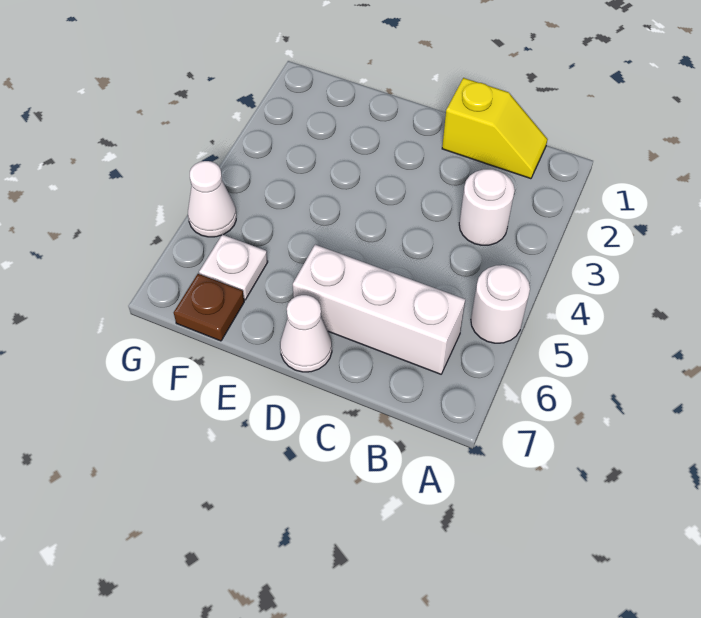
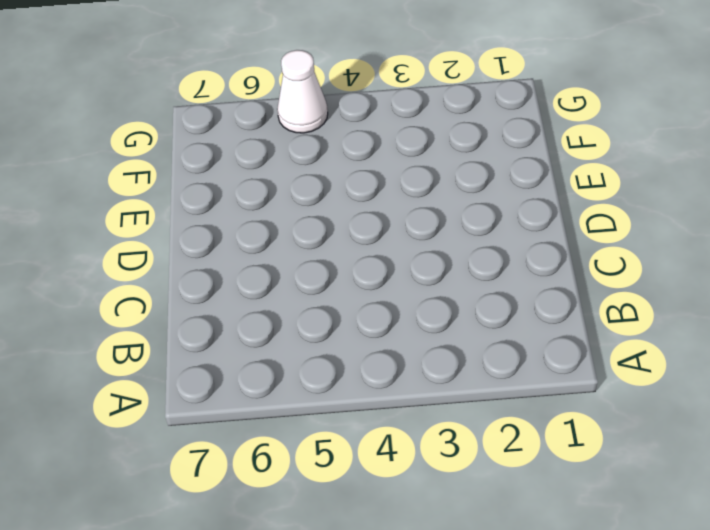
none -> white round brick A5 level 1
none -> yellow slope B1:C1 level 1 top C

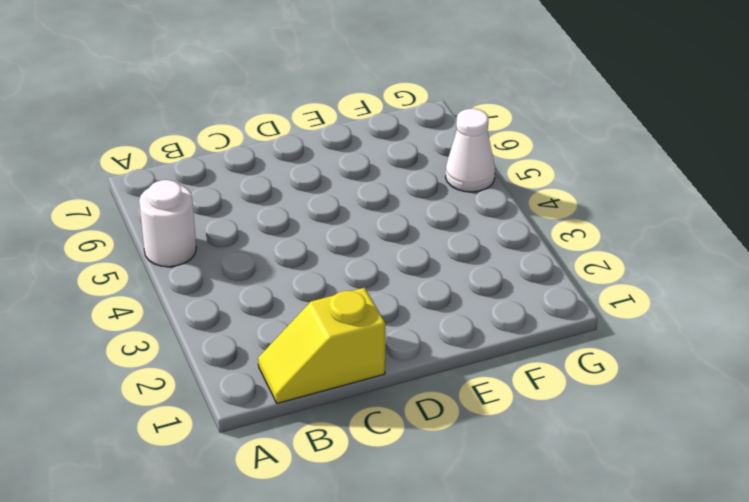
none -> white round brick B3 level 1
none -> white brick B6:D6 level 1

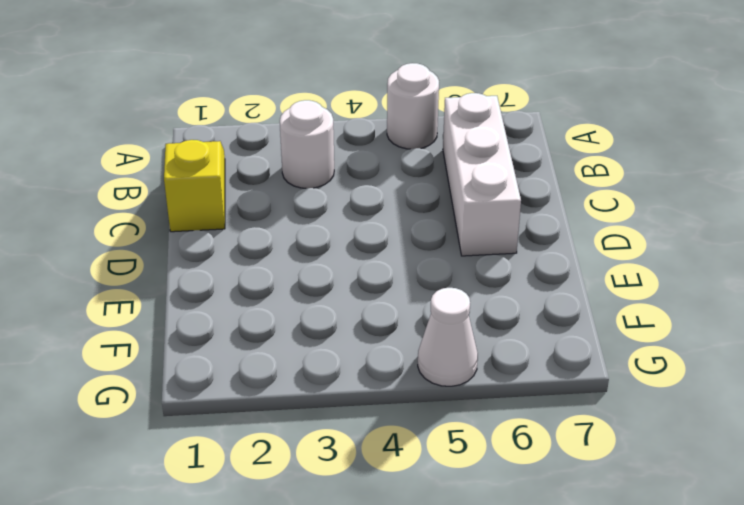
none -> white cone D7 level 1
none -> white plate F6 level 1

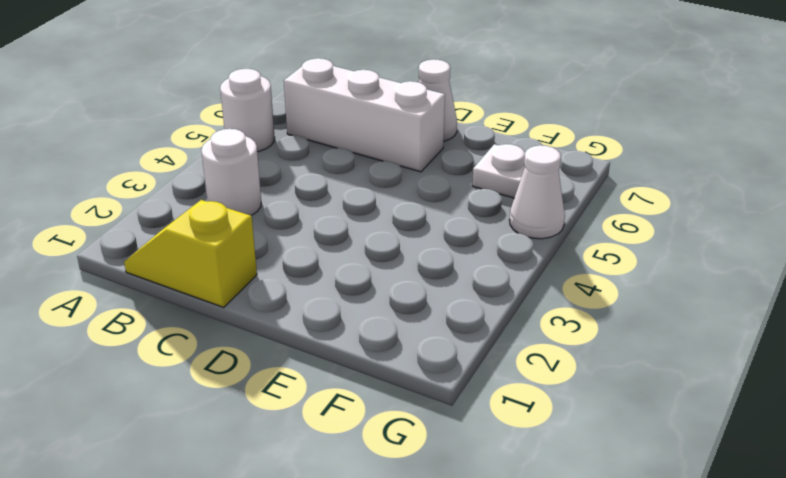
none -> brown plate F7 level 1

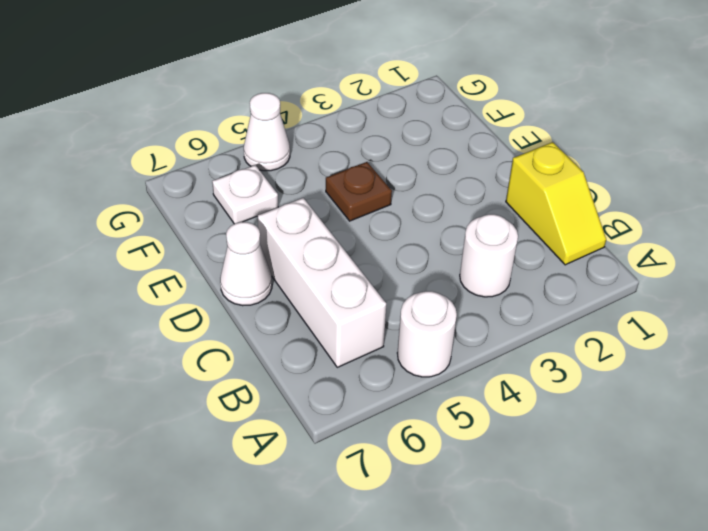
brown plate E4 level 1 -> brown plate F7 level 1

